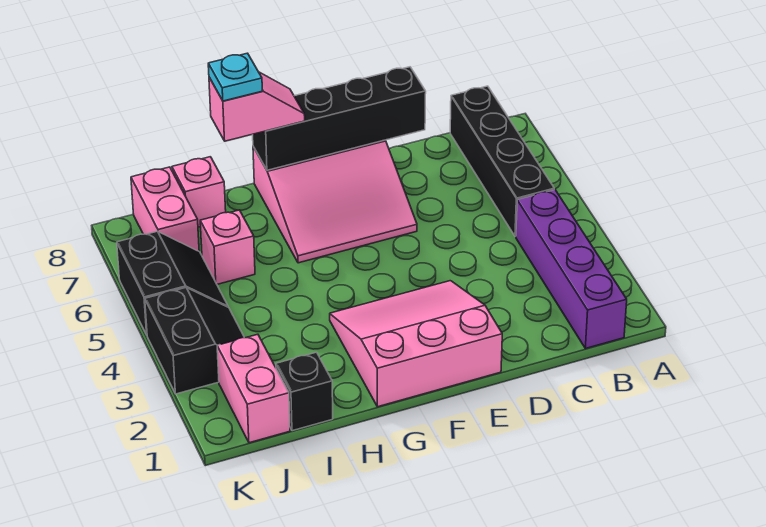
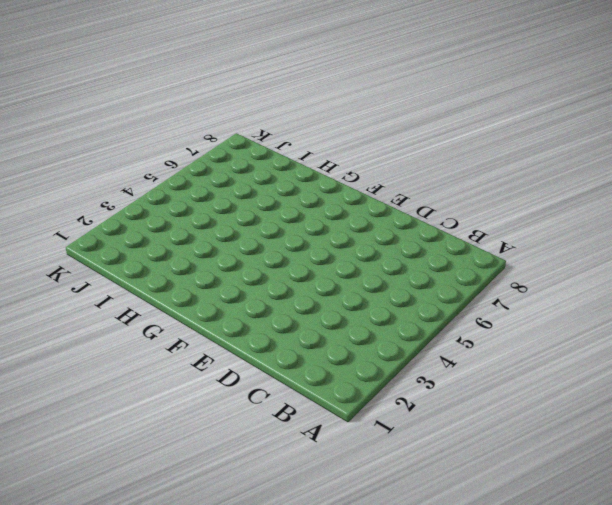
none -> purple brick B1:B4 level 1
none -> black brick B5:B8 level 1
none -> pink slope E1:G3 level 1 top 1

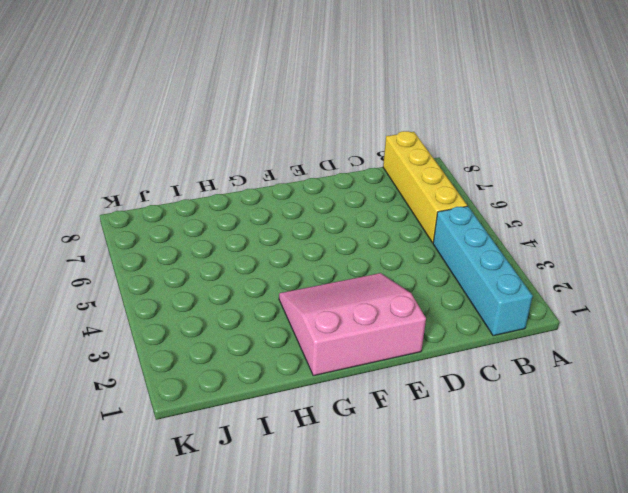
cyan brick B1:B4 level 1 -> purple brick B1:B4 level 1
yellow brick B5:B8 level 1 -> black brick B5:B8 level 1
none -> pink slope E6:G8 level 1 top 8
none -> black brick I1 level 1
none -> pink brick I6 level 1

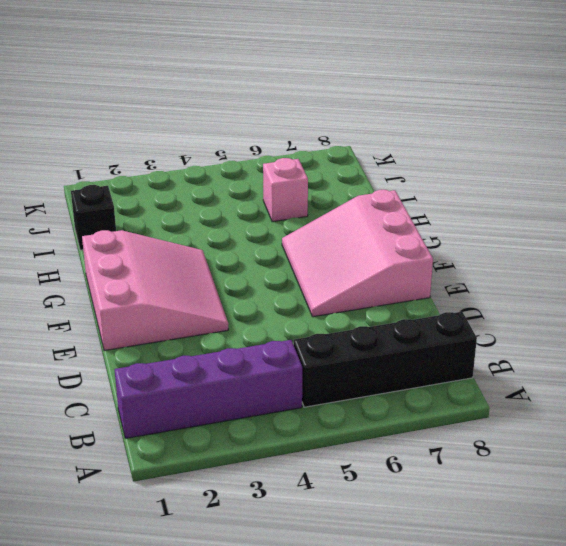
none -> pink brick I8 level 1
none -> pink brick J1:J2 level 1
none -> black slope J3:K4 level 1 top K

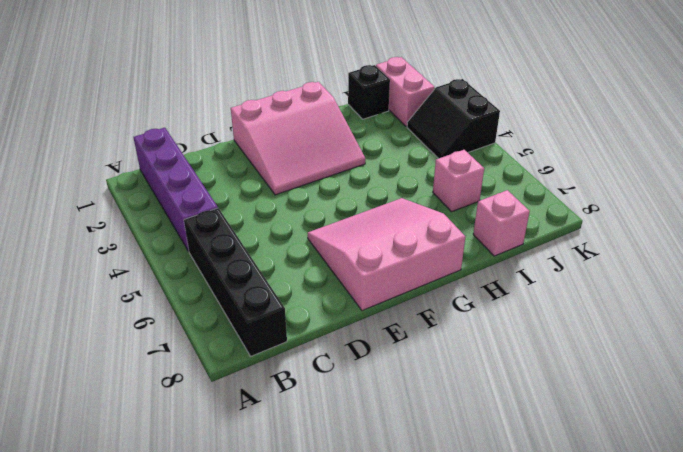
none -> black slope J5:K6 level 1 top K
none -> pink brick J7:J8 level 1
none -> black brick D8:G8 level 2

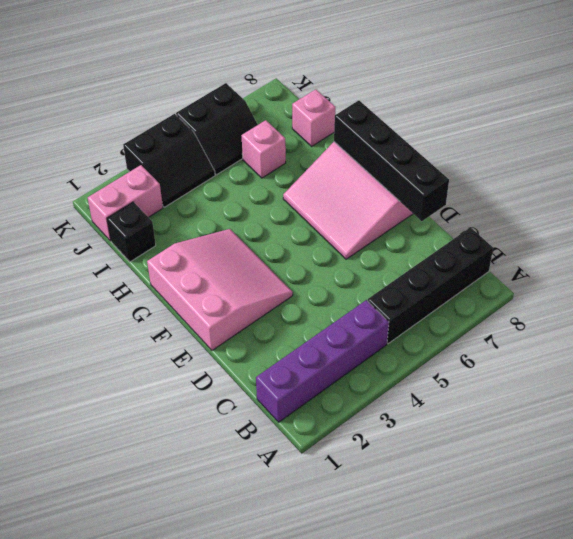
none -> pink brick J7:J8 level 1
none -> pink slope G8:H8 level 3 top H
none -> cyan plate H8 level 4

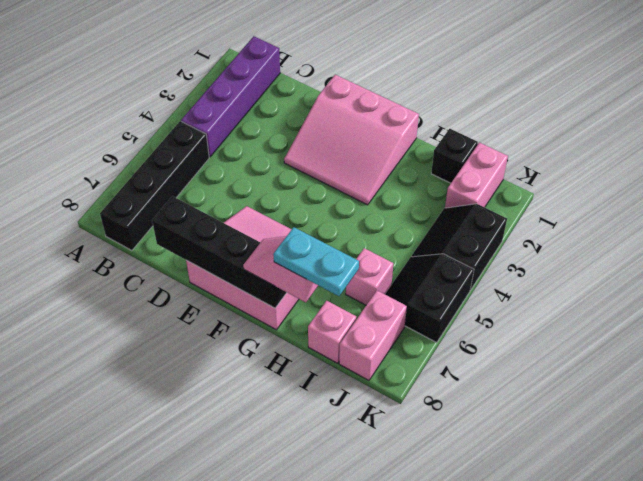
cyan plate H8:I8 level 4 -> cyan plate H8 level 4

